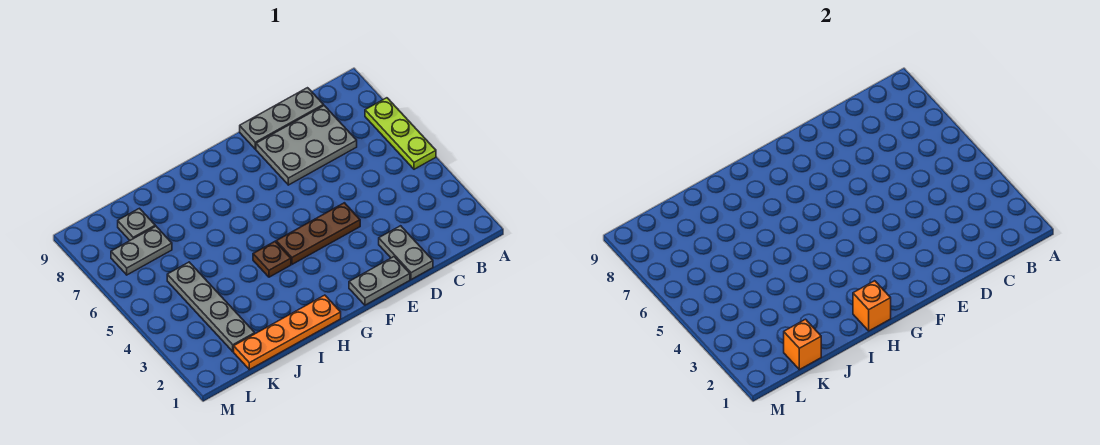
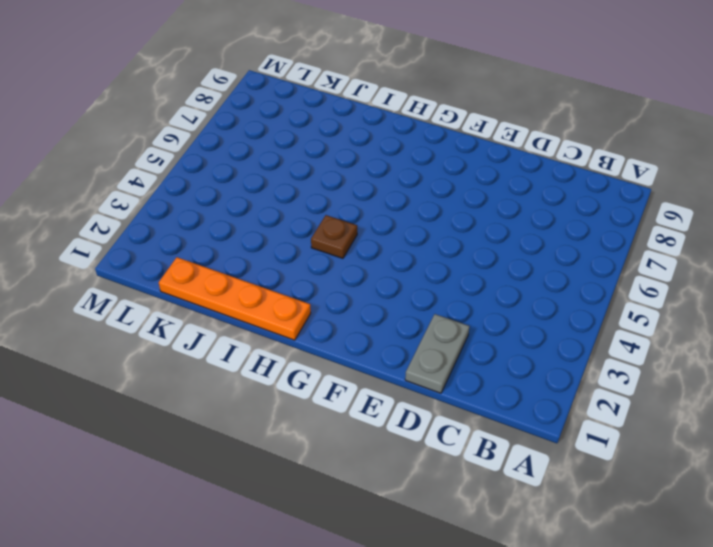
none -> lime plate A5:A7 level 1
none -> grey plate C7:E8 level 1
none -> grey plate C9:E9 level 1

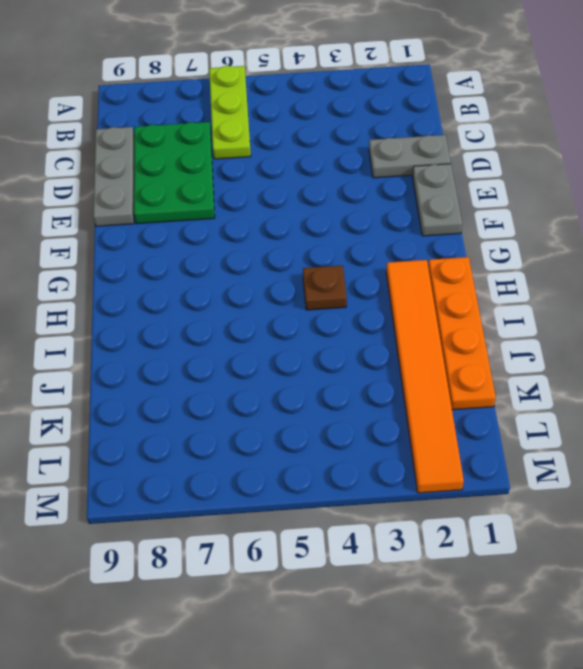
lime plate A6:C6 level 1 -> lime plate A5:A7 level 1
green plate C7:E8 level 1 -> grey plate C7:E8 level 1
orange tile H2:M2 level 1 -> grey plate K2:K5 level 1
none -> brown plate E4:G4 level 1
none -> grey plate K7:L7 level 1
none -> grey plate K8 level 1

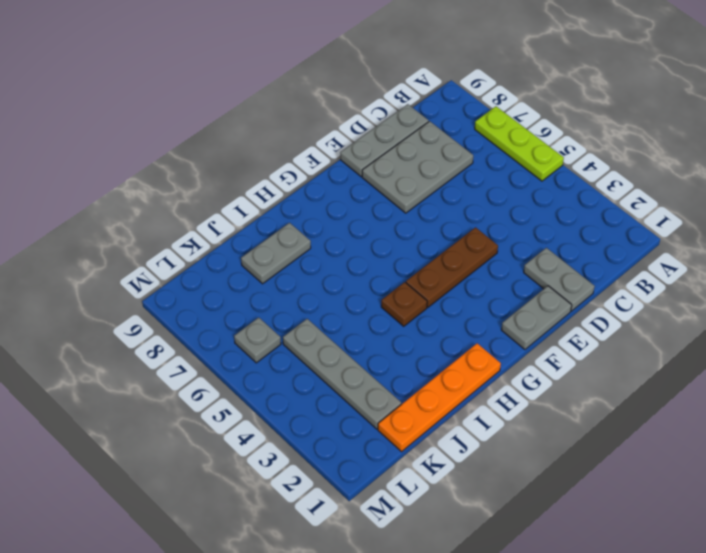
grey plate I8:J8 level 1 -> grey plate K7:L7 level 1
grey plate L6 level 1 -> grey plate K8 level 1
none -> orange brick H1 level 2
none -> orange brick K1 level 2

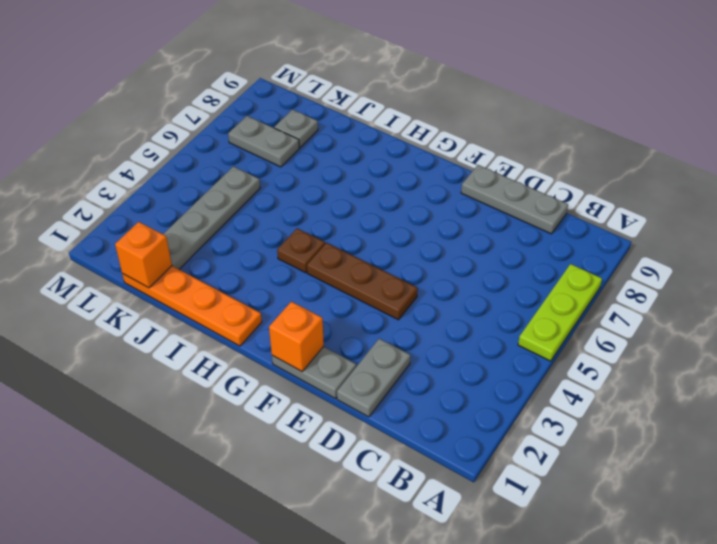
orange brick F1 level 2 -> orange brick H1 level 2
none -> grey plate C7:E8 level 1

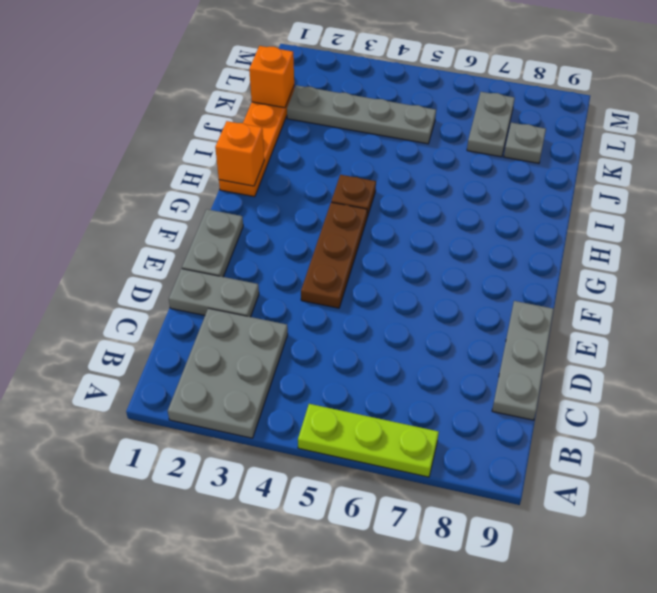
grey plate A2:C3 level 1 -> grey plate C7:E8 level 1

